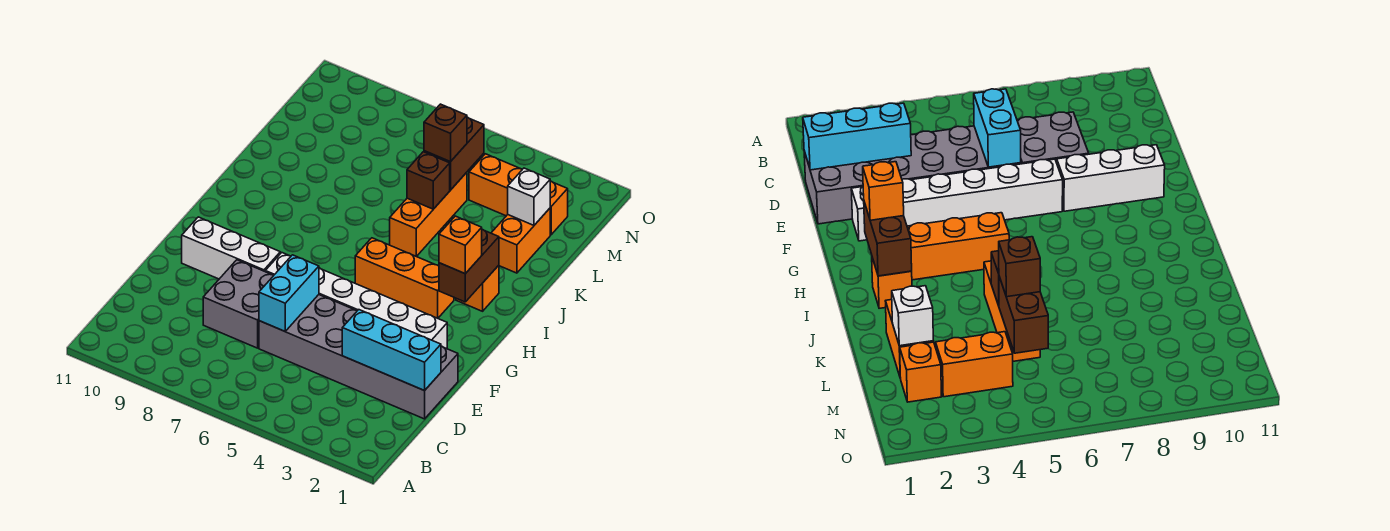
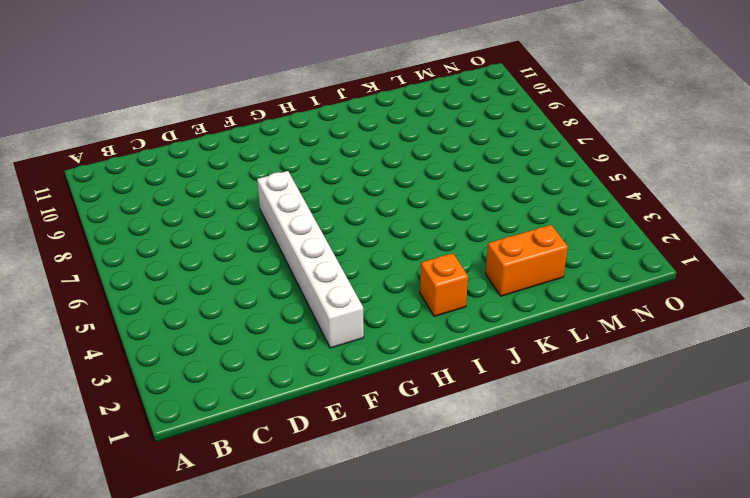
none -> grey brick D1:E6 level 1
none -> grey brick D7:E8 level 1
none -> white brick F8:F10 level 1

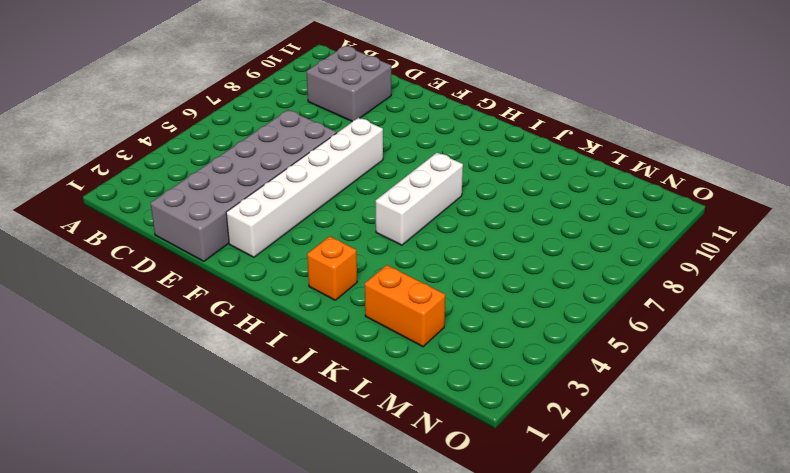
grey brick C9:D10 level 1 -> grey brick D7:E8 level 1
white brick I5:I7 level 1 -> white brick F8:F10 level 1
none -> orange brick H3:H5 level 1
none -> orange brick J5:L5 level 1
none -> orange brick M2 level 1

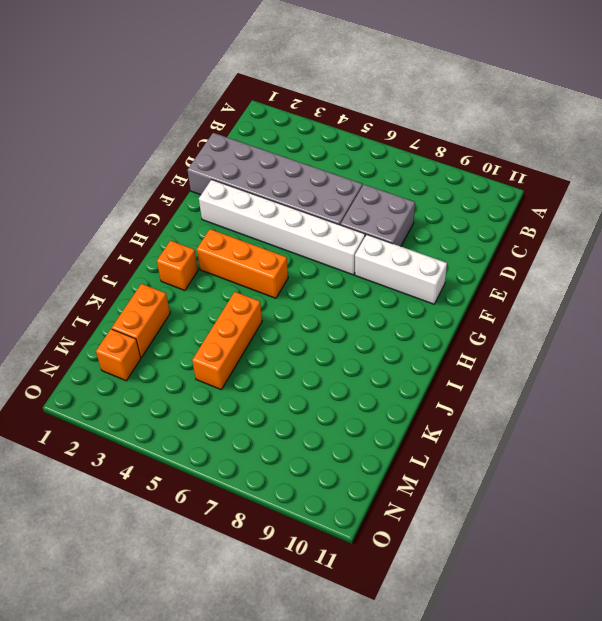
none -> orange brick M3:M4 level 1
none -> cyan brick D1:D3 level 2
none -> cyan brick D6:E6 level 2

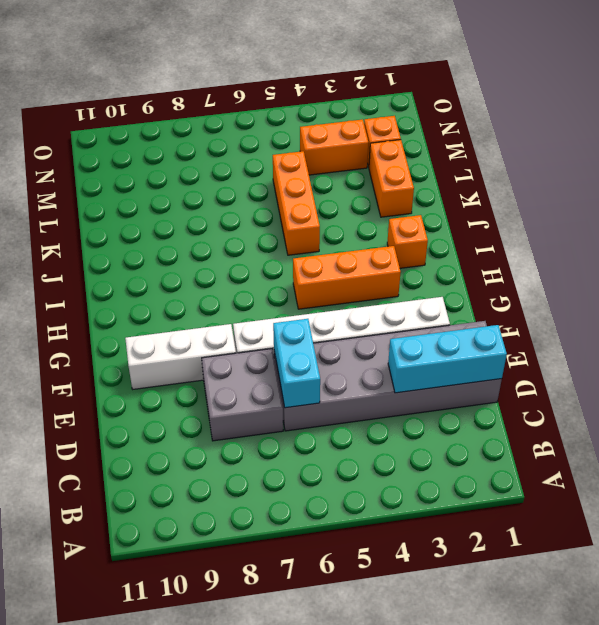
none -> brown brick H2:I2 level 2
none -> brown brick K5 level 2
none -> white brick L2 level 2

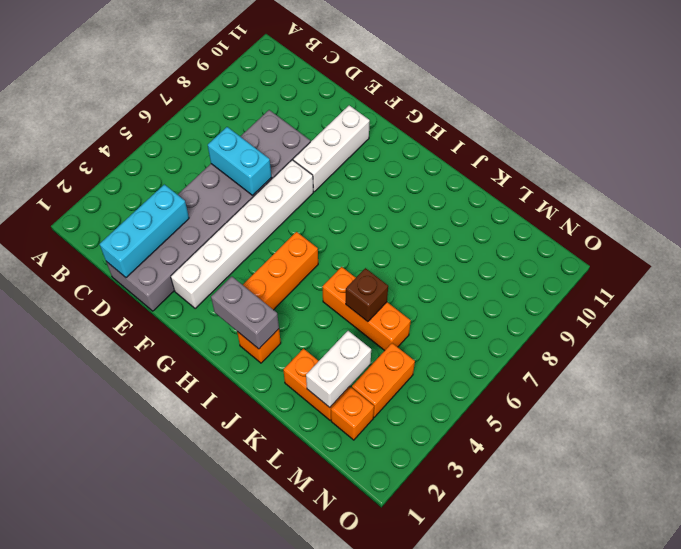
grey brick H2:I2 level 2 -> brown brick H2:I2 level 2
white brick L2:L3 level 2 -> white brick L2 level 2
none -> brown brick L5:M5 level 2
none -> orange brick H2 level 3
none -> brown brick L5 level 3

